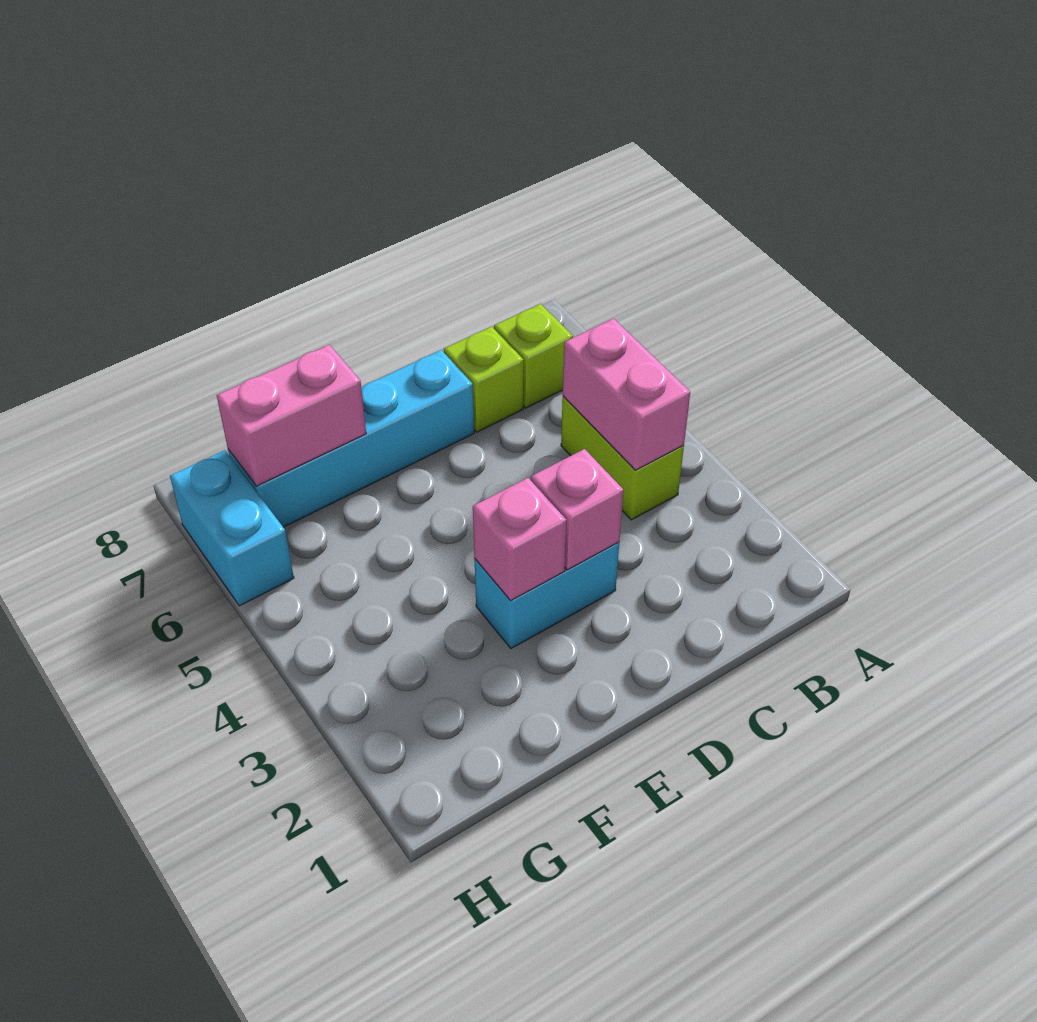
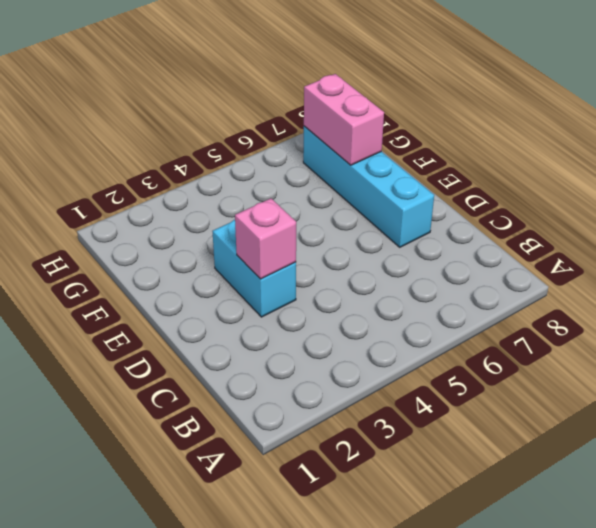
none -> lime brick B4:B5 level 1
none -> lime brick B7 level 1

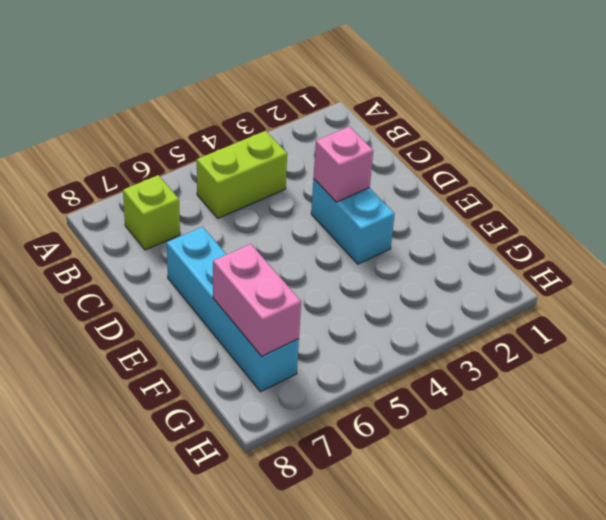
none -> lime brick C7 level 1
none -> cyan brick H6:H7 level 1

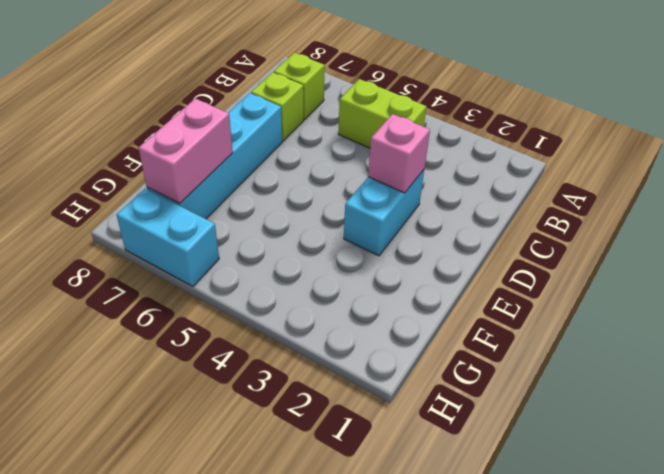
none -> pink brick B4:B5 level 2
none -> pink brick E3 level 2

